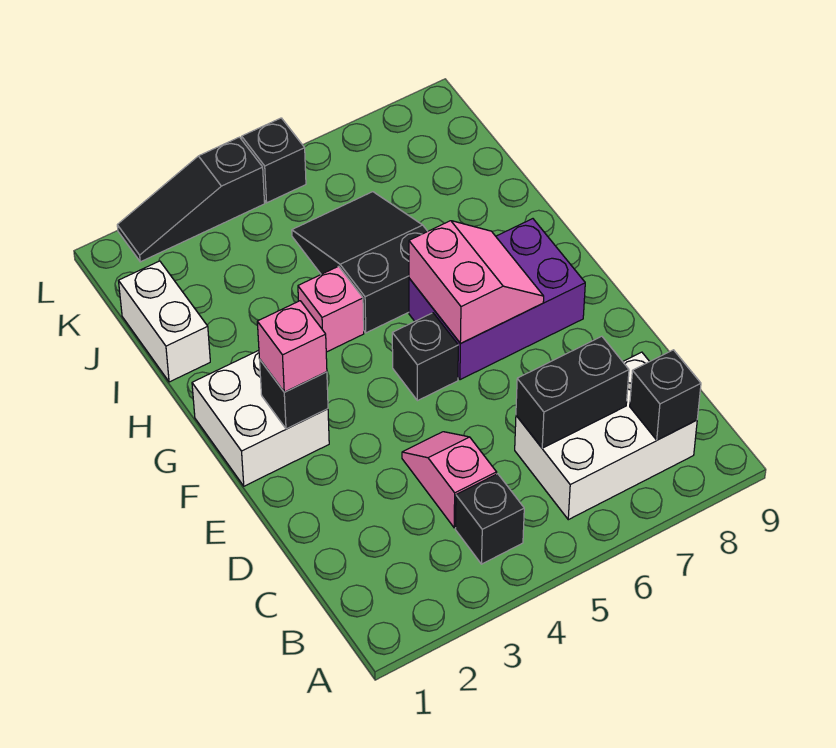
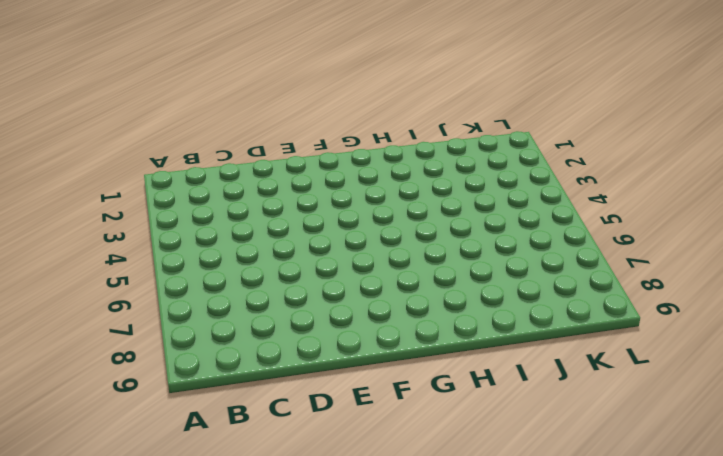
none -> black brick B4 level 1
none -> white brick B6:C8 level 1
none -> pink slope C4:D4 level 1 top C

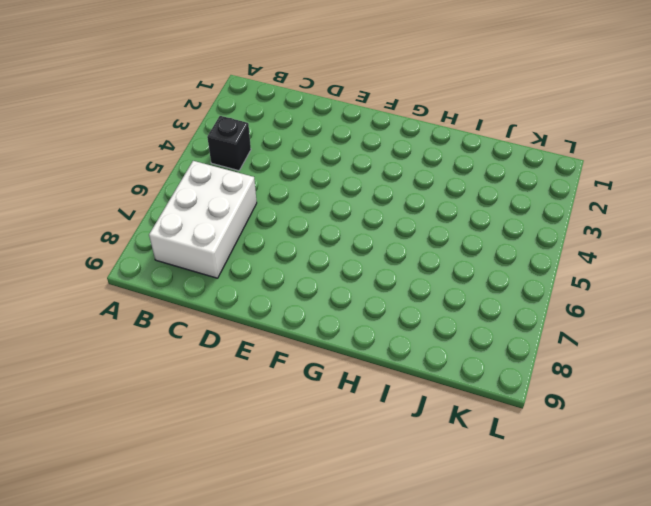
none -> pink slope C4:D4 level 1 top C
none -> white brick F1:G2 level 1
none -> black brick F5 level 1

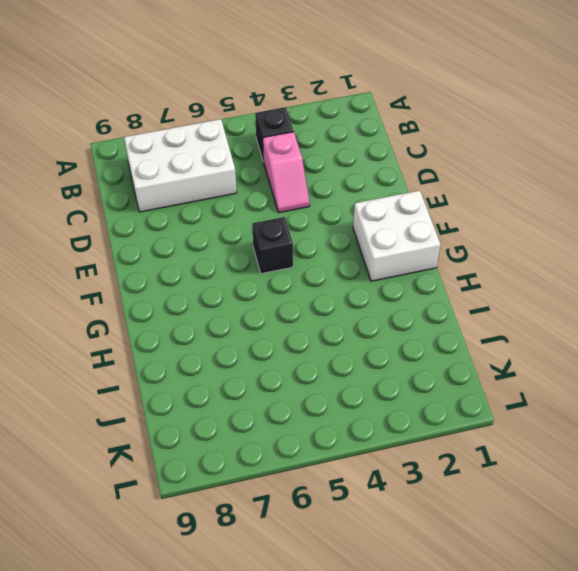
none -> purple brick F6:G8 level 1
none -> pink brick H4 level 1
none -> black slope H5:J6 level 1 top H

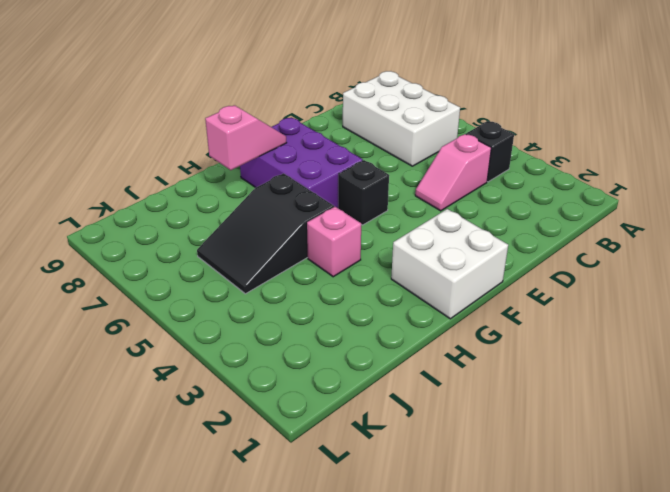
pink slope G8:H8 level 2 top H -> none
none -> white brick I1:J1 level 1
none -> black slope L2:L4 level 1 top 4
none -> black brick L5 level 1

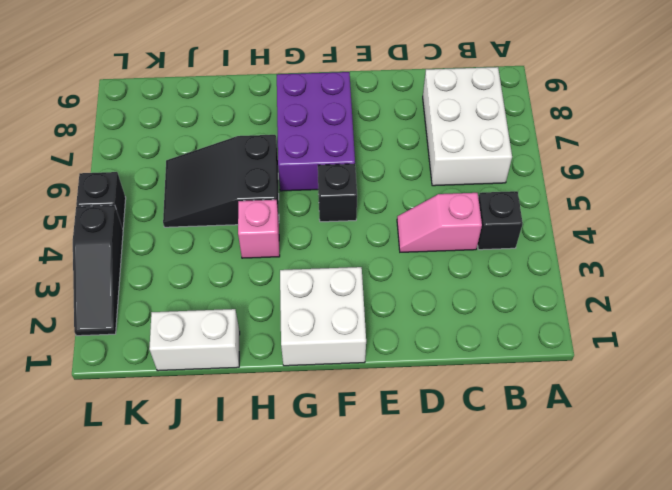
none -> black brick B8 level 2
none -> black brick C6:C7 level 2
none -> black brick F2 level 2

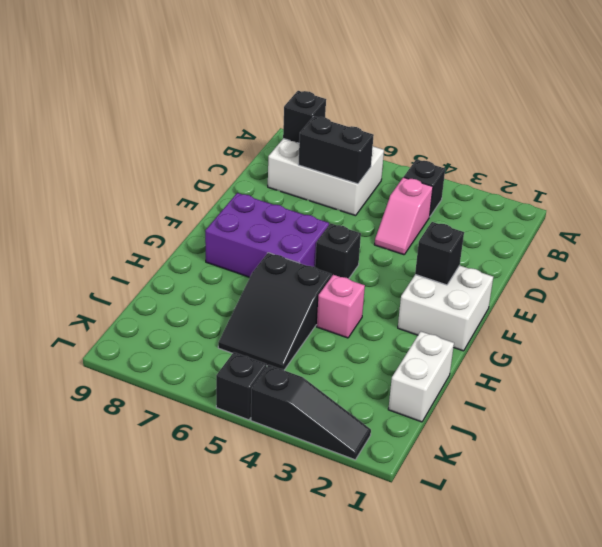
none -> pink slope F6:G7 level 2 top 6
none -> pink brick F2 level 3

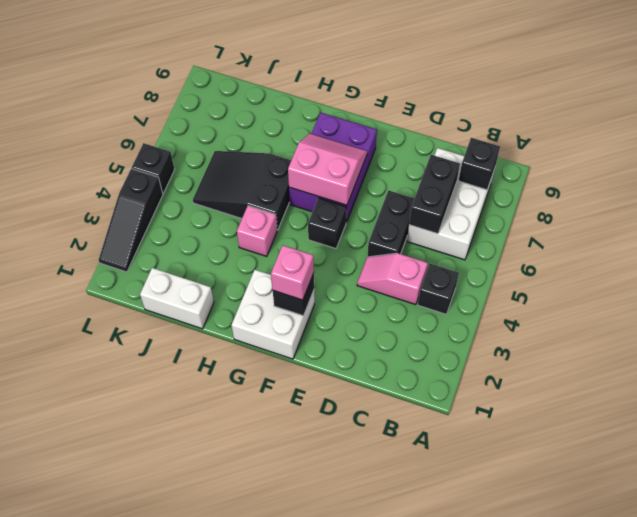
black brick D5:D6 level 1 -> none

